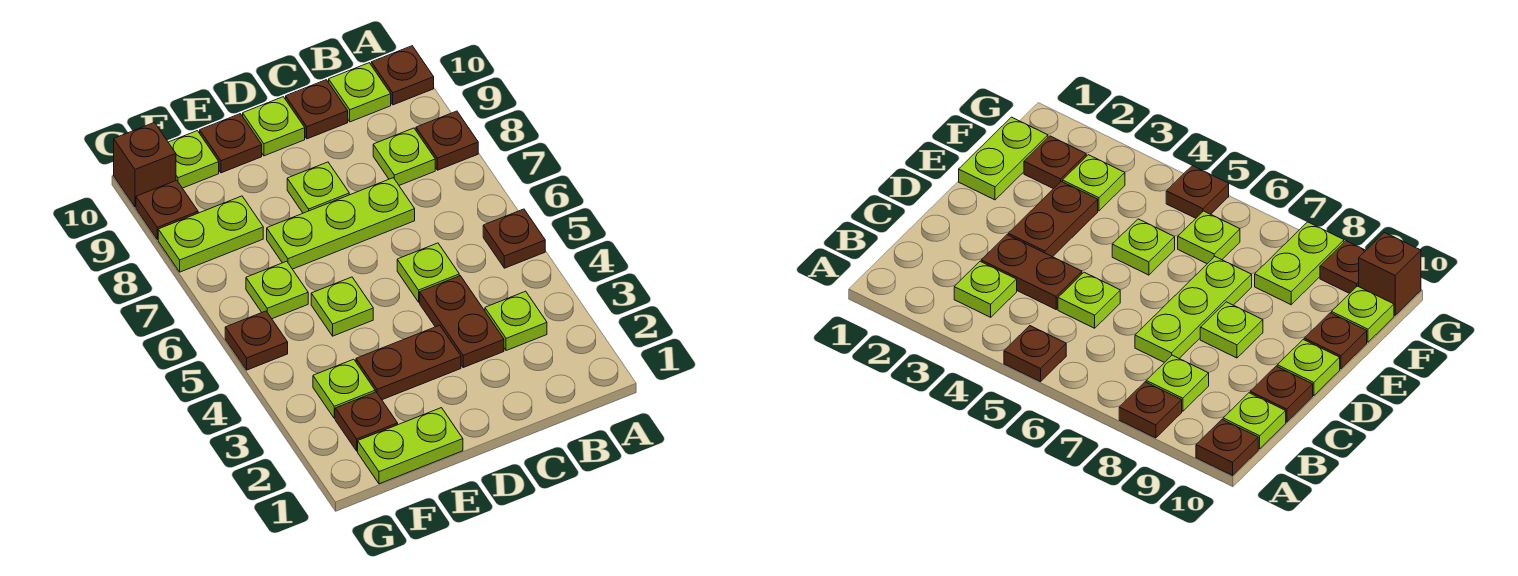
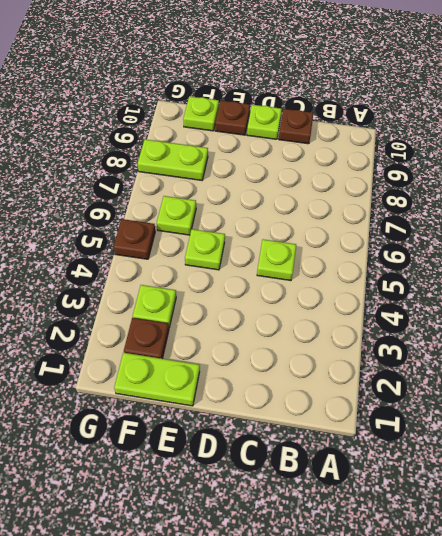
none -> brown plate A5 level 1
none -> brown plate A8 level 1
none -> brown plate A10 level 1

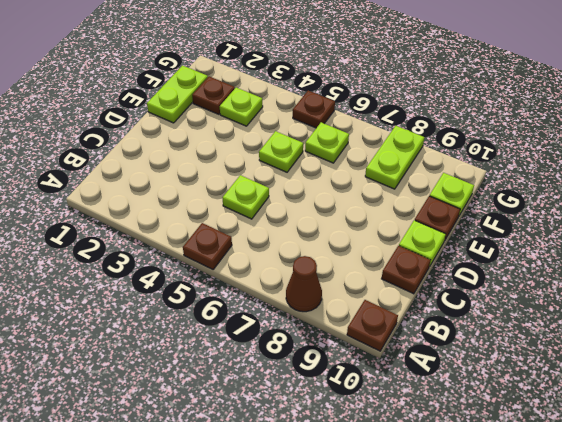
brown cone A8 level 1 -> brown plate A8 level 1
none -> lime plate B3 level 1
none -> lime plate B8 level 1
none -> lime plate B10 level 1

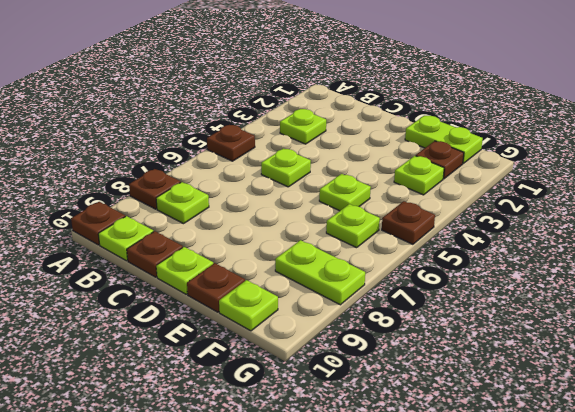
none -> brown plate C3:C4 level 1
none -> lime plate C7:E7 level 1
none -> brown plate D3:E3 level 1

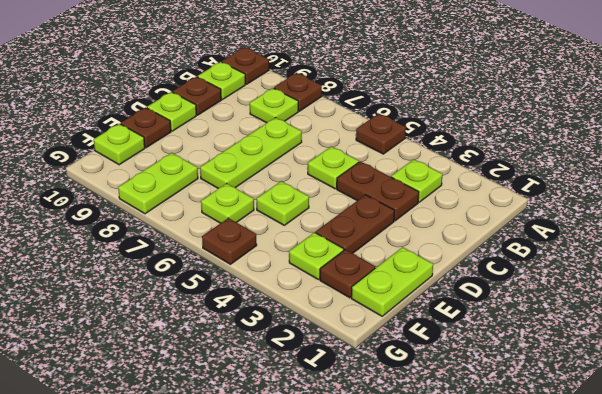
none -> lime plate D8 level 1
none -> brown plate G9 level 1
none -> brown brick G10 level 1

